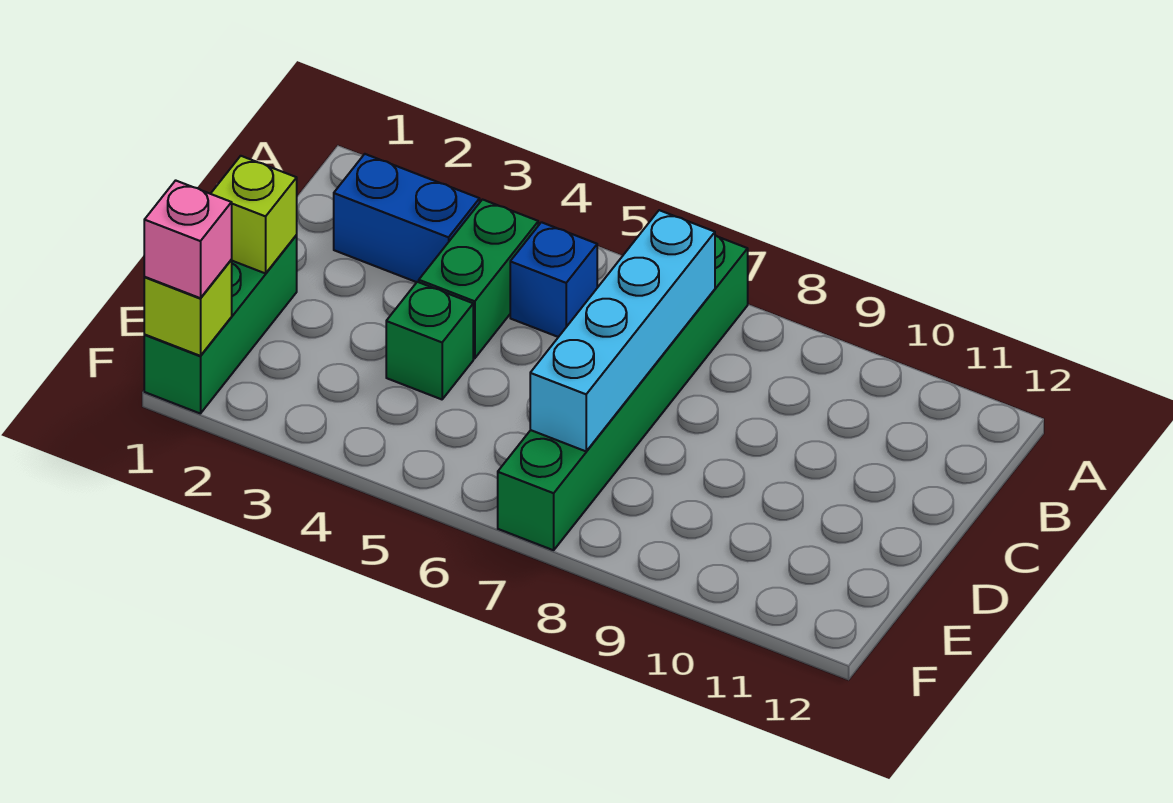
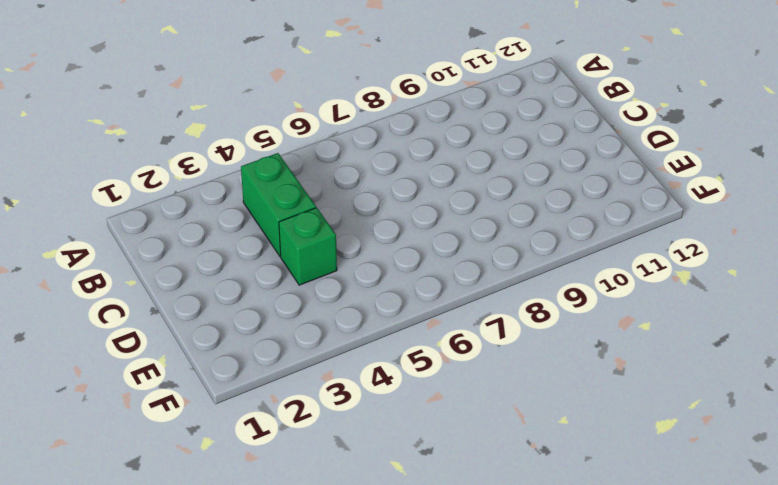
none -> green brick A7:F7 level 1
none -> blue brick B2:B3 level 1

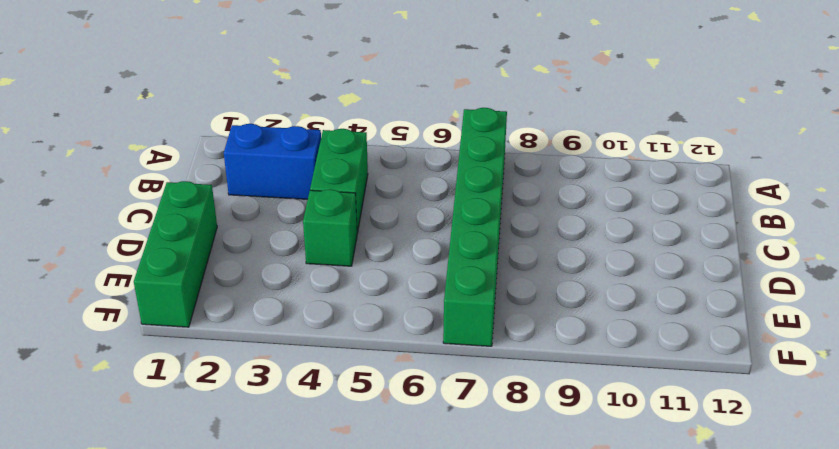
none -> blue brick B5 level 1
none -> cyan brick B7:E7 level 2

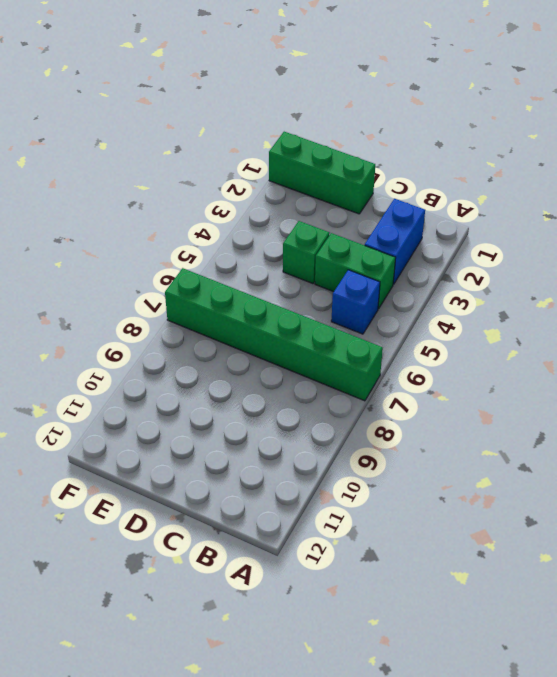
none -> cyan brick B7:E7 level 2
none -> lime brick D1 level 2

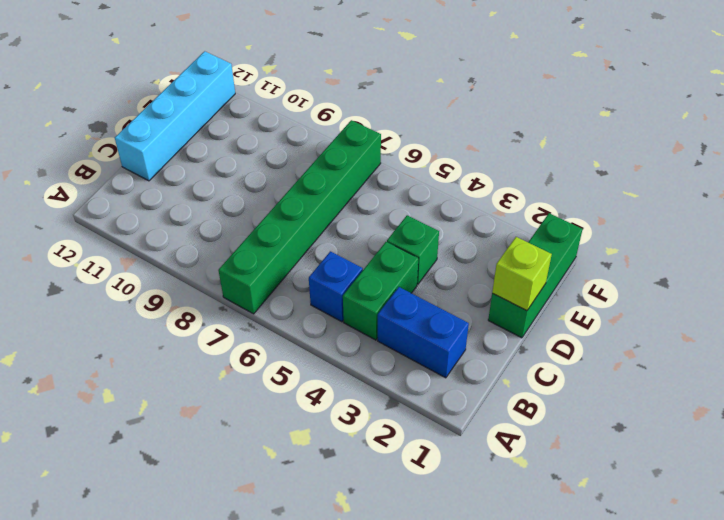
cyan brick C12:F12 level 1 -> cyan brick B7:E7 level 2
none -> lime brick F1 level 2
none -> pink brick F1 level 3

